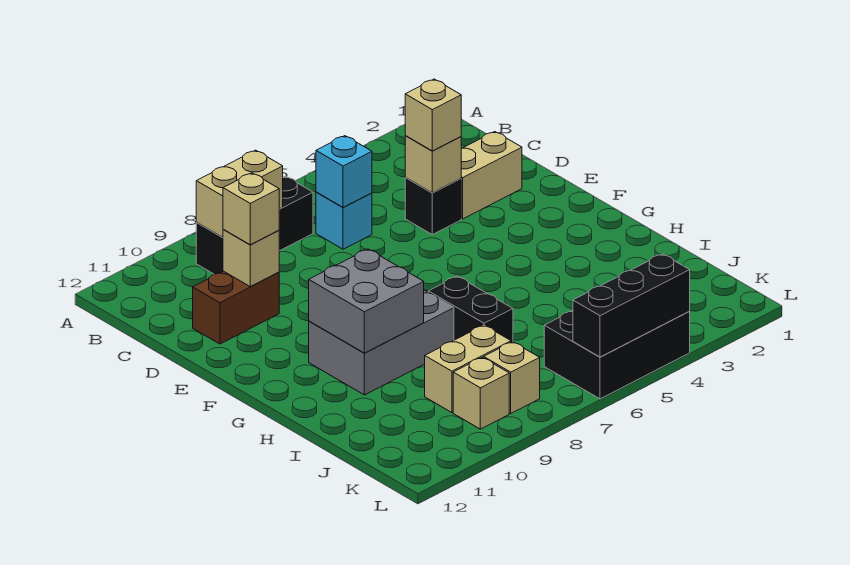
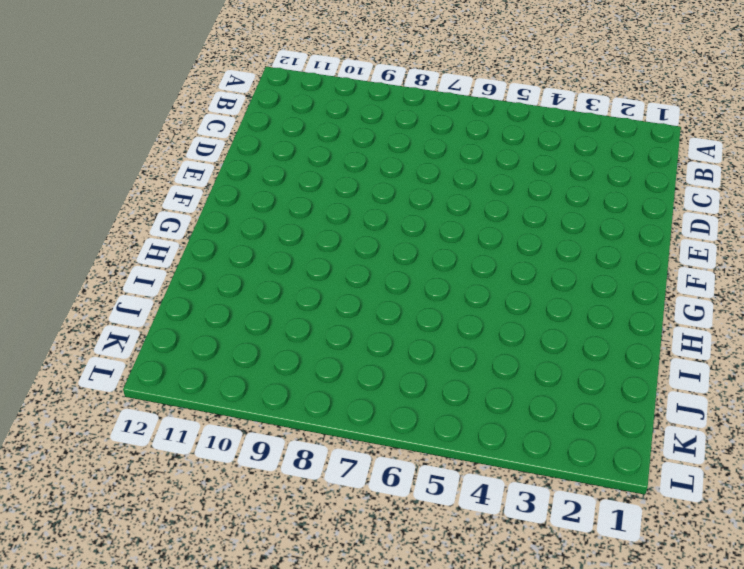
none -> black brick B7:B9 level 1
none -> cyan brick C6 level 1
none -> tan brick D2:D3 level 1

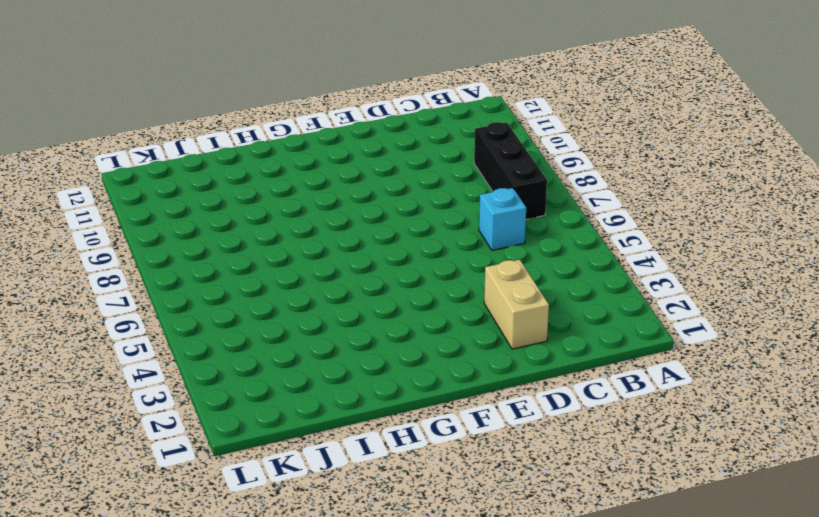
none -> black brick D4 level 1
none -> brown brick D10:D11 level 1
none -> grey brick G8:H10 level 1

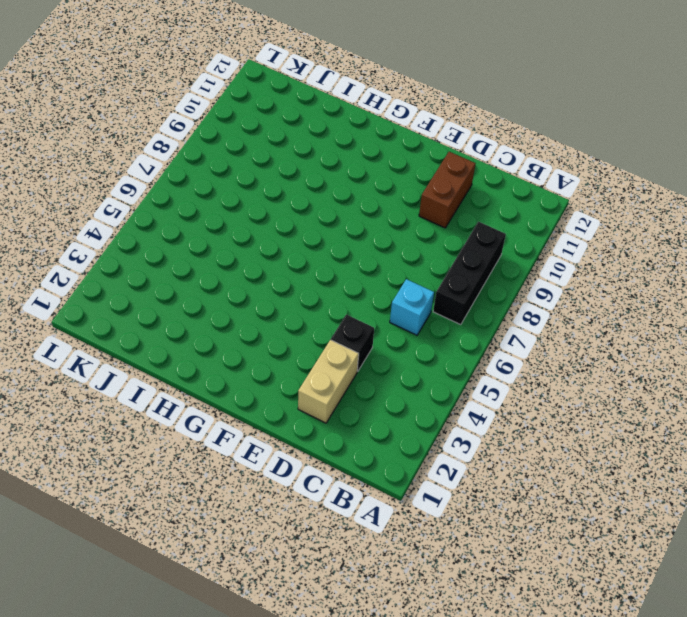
none -> grey brick G8:H10 level 1
none -> black brick H7:I7 level 1
none -> tan brick J8:J9 level 1

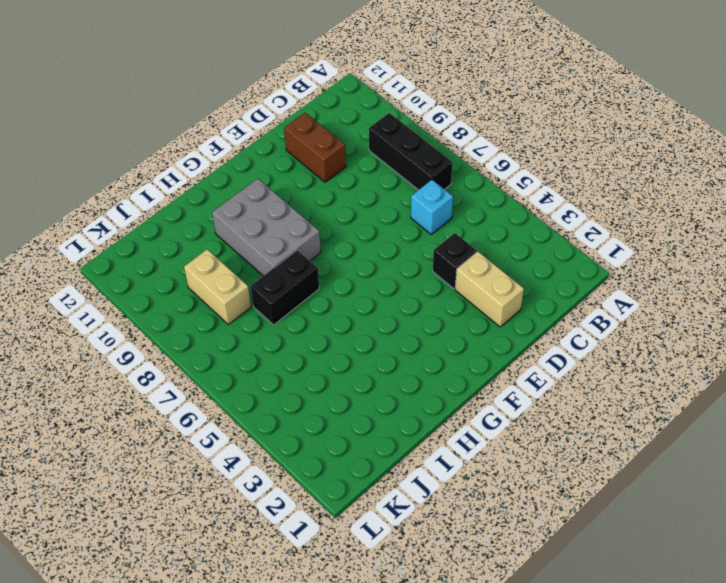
none -> black brick K4:L6 level 1
none -> tan brick K8 level 1
none -> tan brick K9 level 1

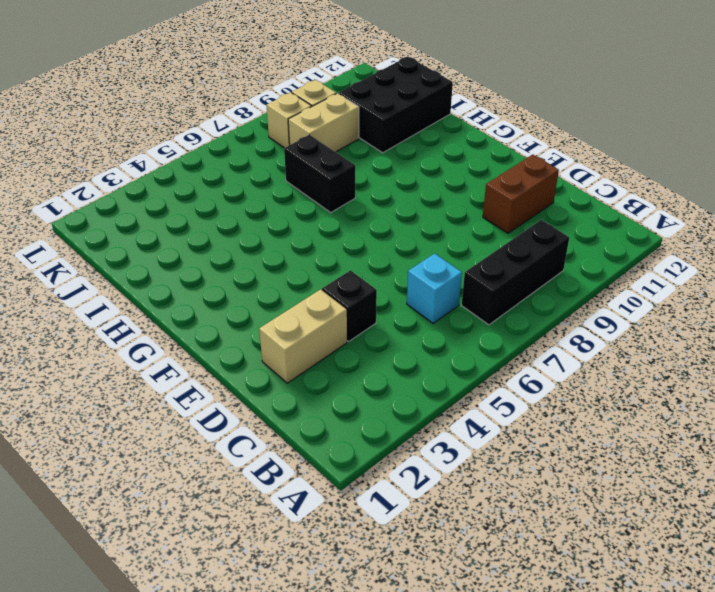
black brick I10:J12 level 1 -> black brick K4:L6 level 1
none -> grey brick G8:H10 level 1
none -> tan brick B8:B9 level 2
none -> cyan brick C6 level 2

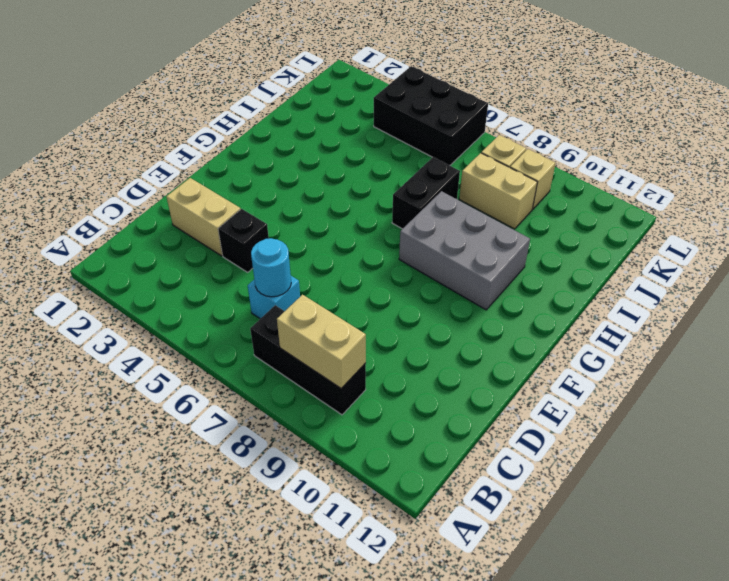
cyan round brick C6 level 2 -> cyan brick C6 level 2
none -> brown brick D10:D11 level 1
none -> tan brick D4 level 2
none -> tan brick D10 level 2

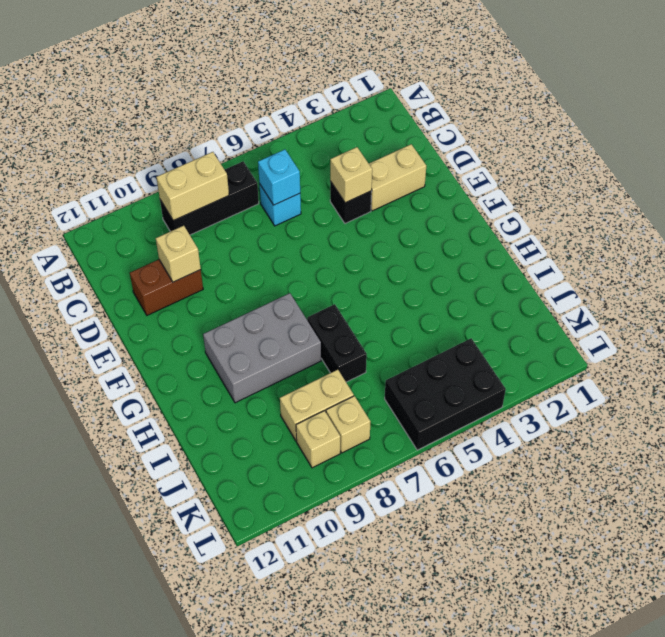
none -> grey brick G9:H10 level 2
none -> black brick L4:L6 level 2
none -> tan brick D4 level 3

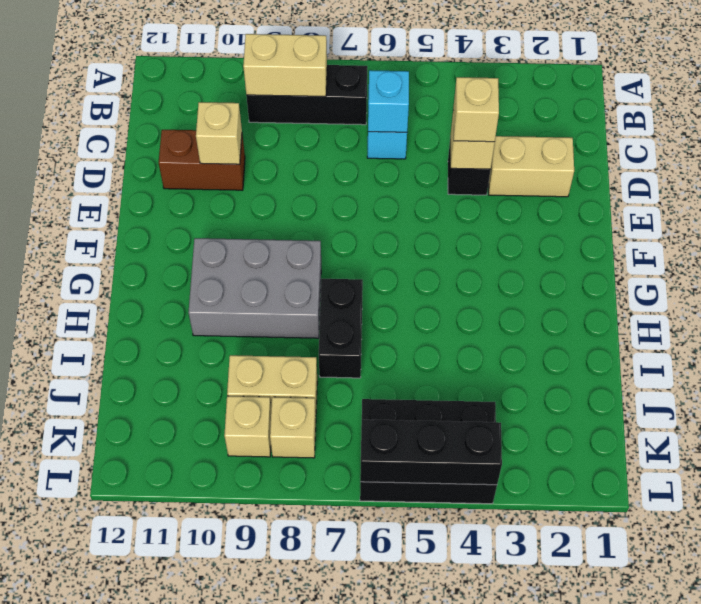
none -> grey brick G9:H10 level 2
none -> tan brick D10 level 3

